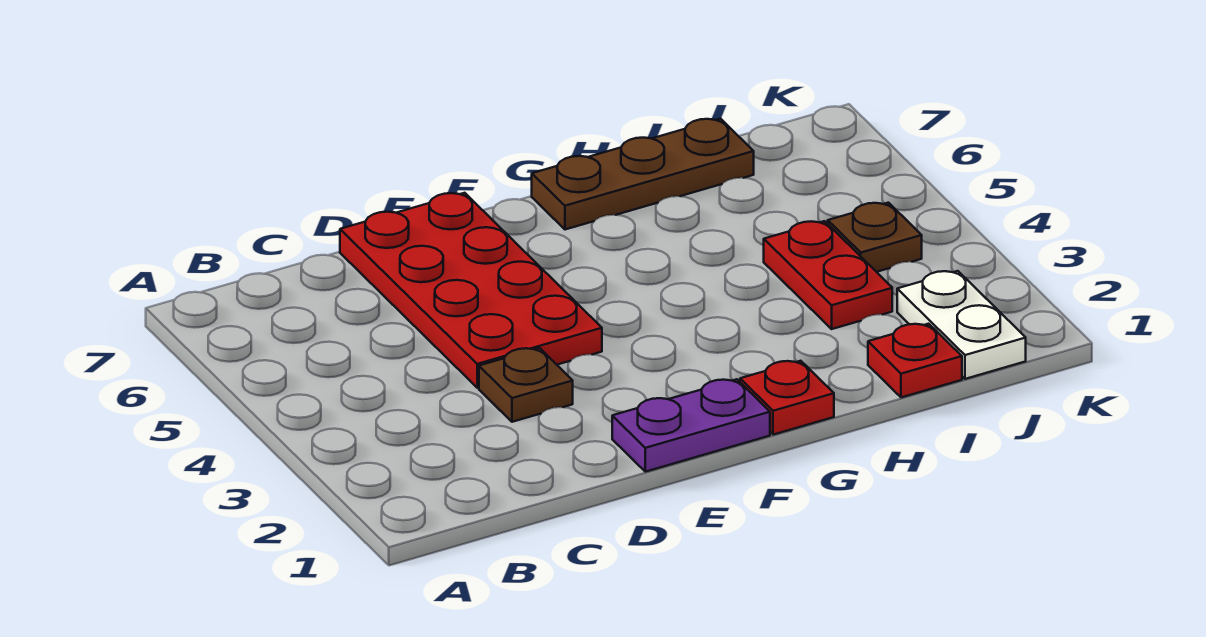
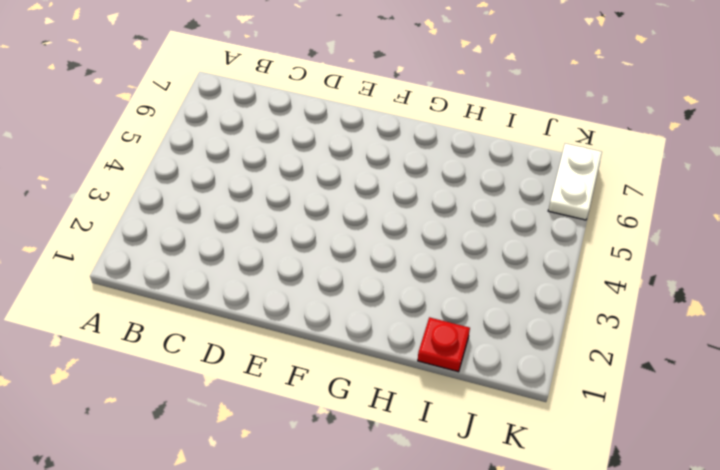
white plate K6:K7 level 1 -> white plate J1:J2 level 1
none -> brown plate D3 level 1
none -> red plate D4:E7 level 1

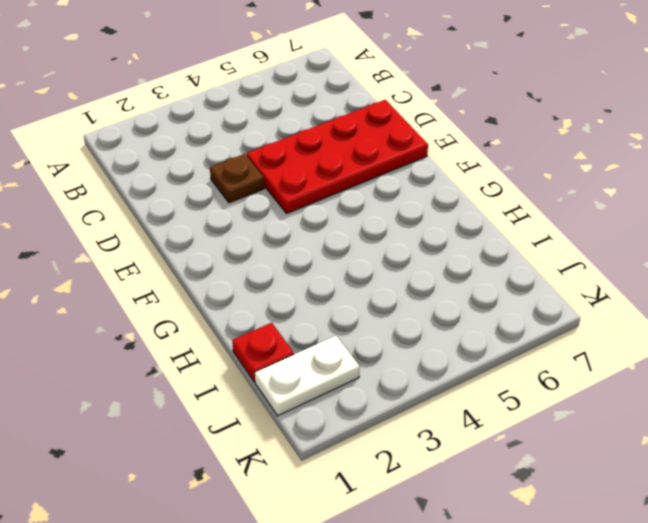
none -> purple plate E1:F1 level 1
none -> red plate G1 level 1

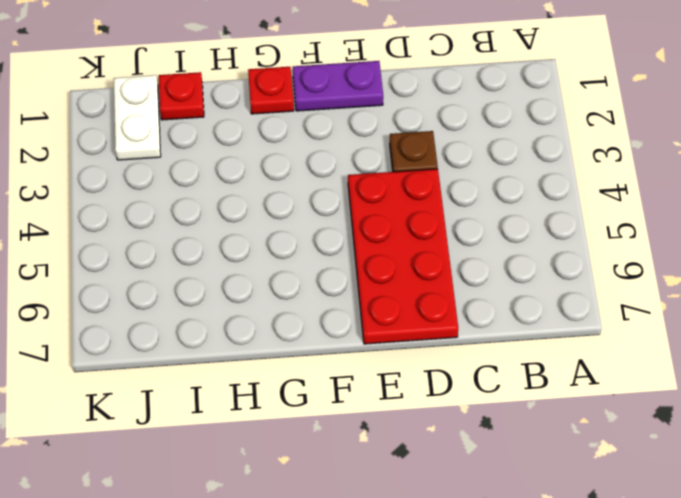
none -> brown plate G7:I7 level 1
none -> red plate I3:I4 level 1

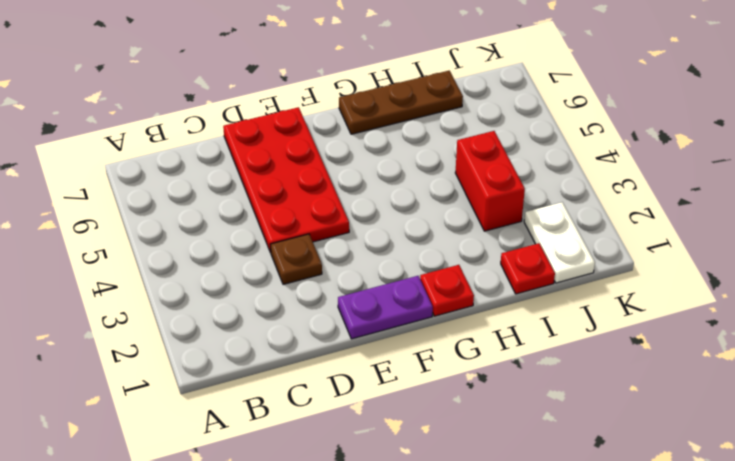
red brick I3:I4 level 1 -> red plate I3:I4 level 1
none -> brown plate J4 level 1

